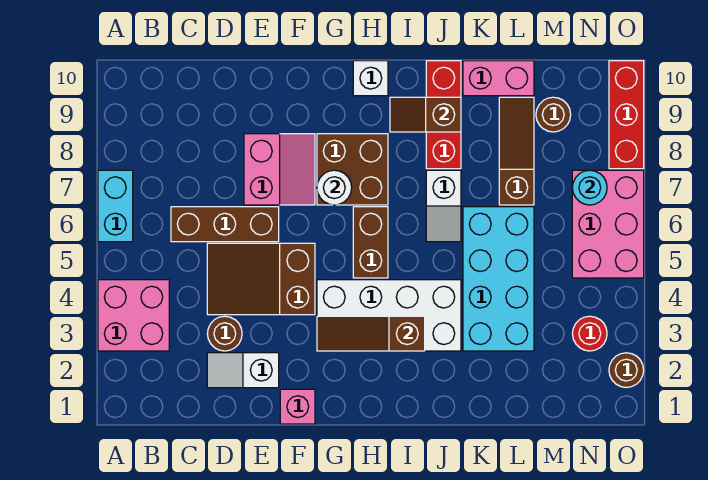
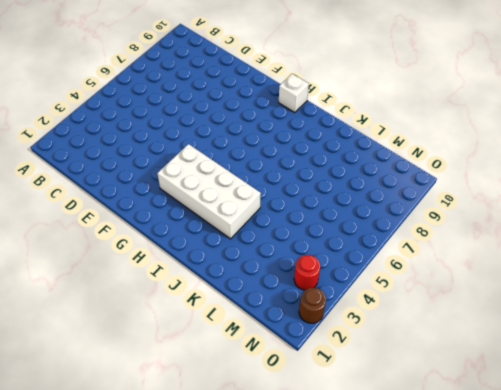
none -> pink brick A3:B4 level 1
none -> cyan brick A6:A7 level 1
none -> brown brick C6:E6 level 1

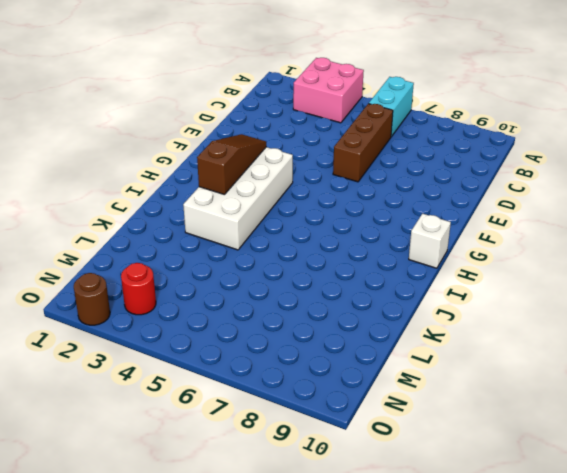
cyan brick A6:B6 level 1 -> cyan brick A6:A7 level 1
none -> white slope D2:E2 level 1 top E
none -> brown round brick D3 level 1
none -> brown slope D4:F5 level 1 top F

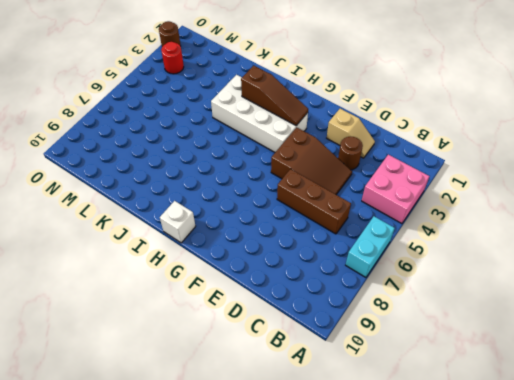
tan slope D2:E2 level 1 top E -> white slope D2:E2 level 1 top E
none -> pink slope E7:F8 level 1 top E
none -> pink brick F1 level 1
none -> brown brick G7:H8 level 1

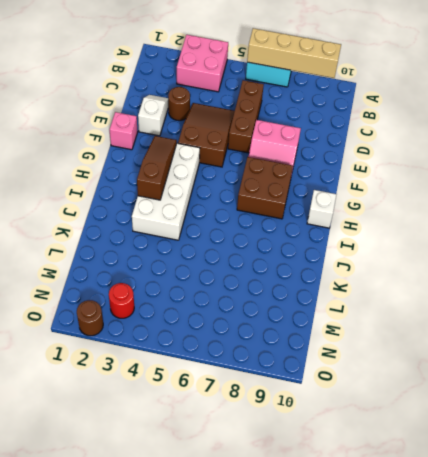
tan brick A6:A9 level 2 -> none
none -> brown brick H5:H6 level 1
none -> white slope J6:J7 level 1 top 7
none -> red brick J8:J10 level 1

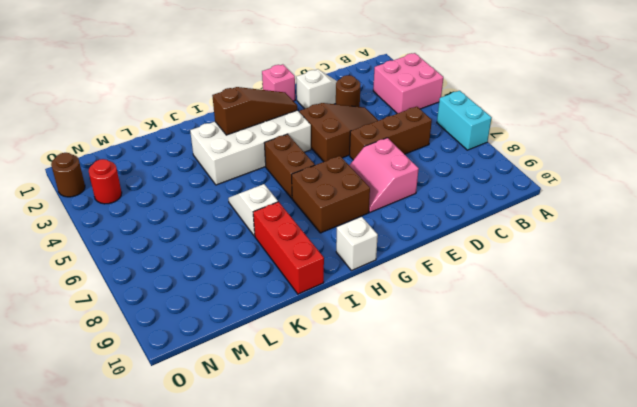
none -> cyan brick K3:L6 level 1
none -> pink brick K10:L10 level 1
none -> brown slope L7:L9 level 1 top 7

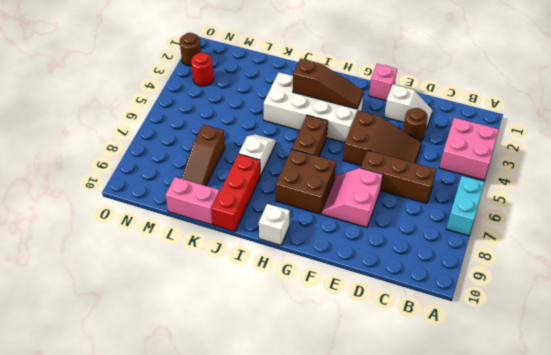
none -> cyan brick K3:L6 level 1
none -> brown round brick M9 level 1
none -> pink brick N5:O7 level 1

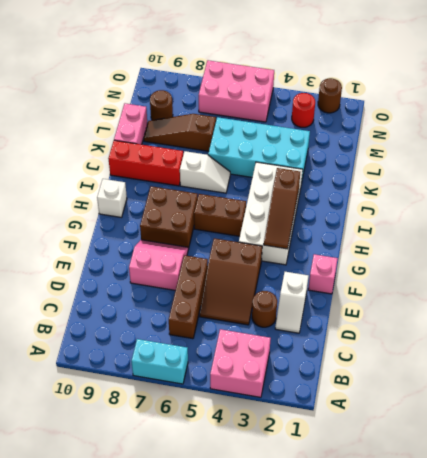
none -> red brick O8:O10 level 1
none -> white round brick G7 level 2
none -> brown slope I9:J9 level 2 top J

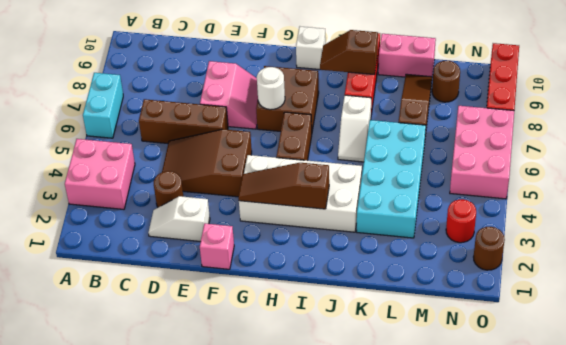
none -> cyan round brick N7 level 2

